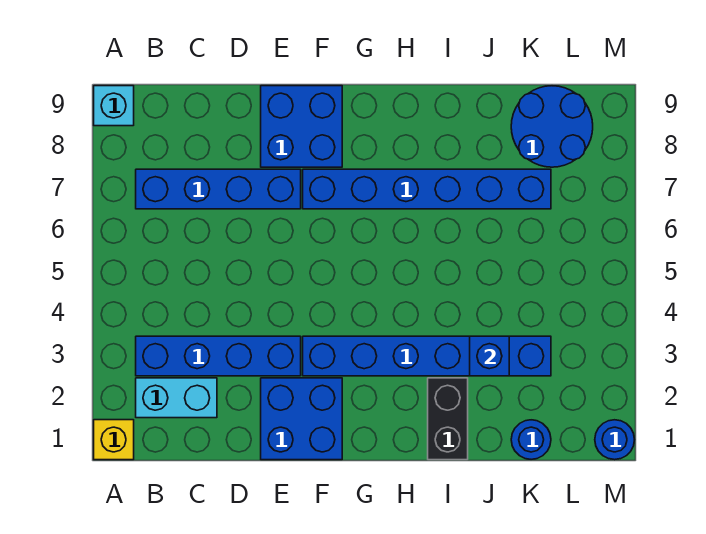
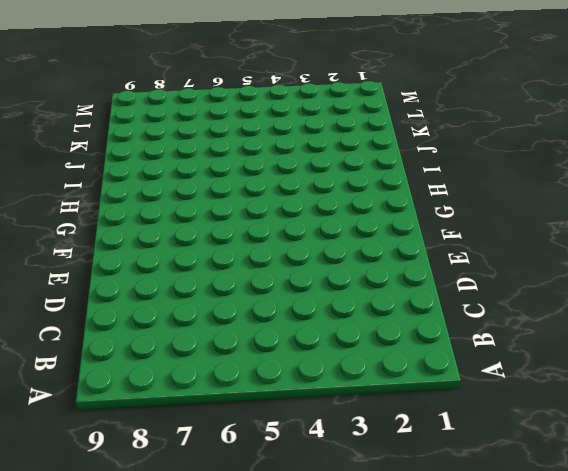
none -> yellow brick A1 level 1
none -> cyan brick A9 level 1
none -> cyan brick B2:C2 level 1

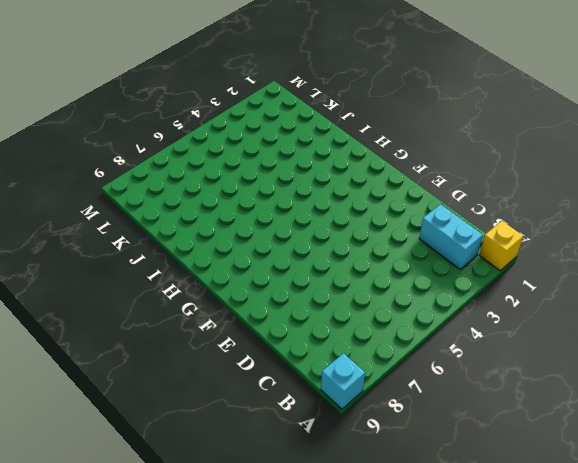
none -> blue brick B3:E3 level 1
none -> blue brick B7:E7 level 1
none -> blue brick E1:F2 level 1

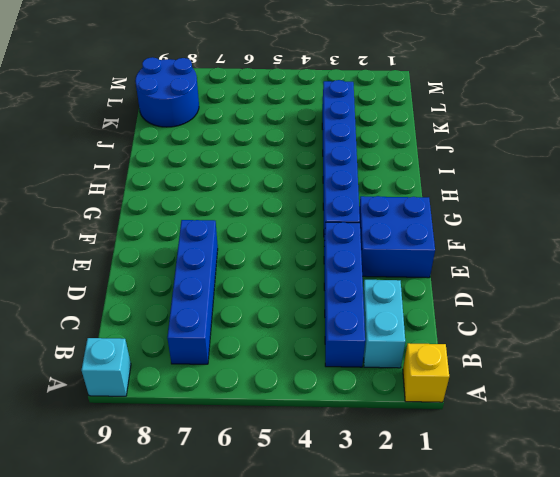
none -> blue brick E8:F9 level 1
none -> blue brick F7:K7 level 1
none -> black brick I1:I2 level 1

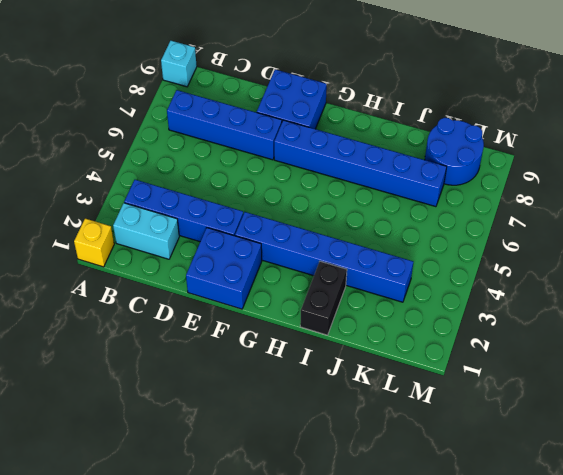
none -> blue round brick K1 level 1
none -> blue round brick M1 level 1
none -> blue brick J3 level 2

